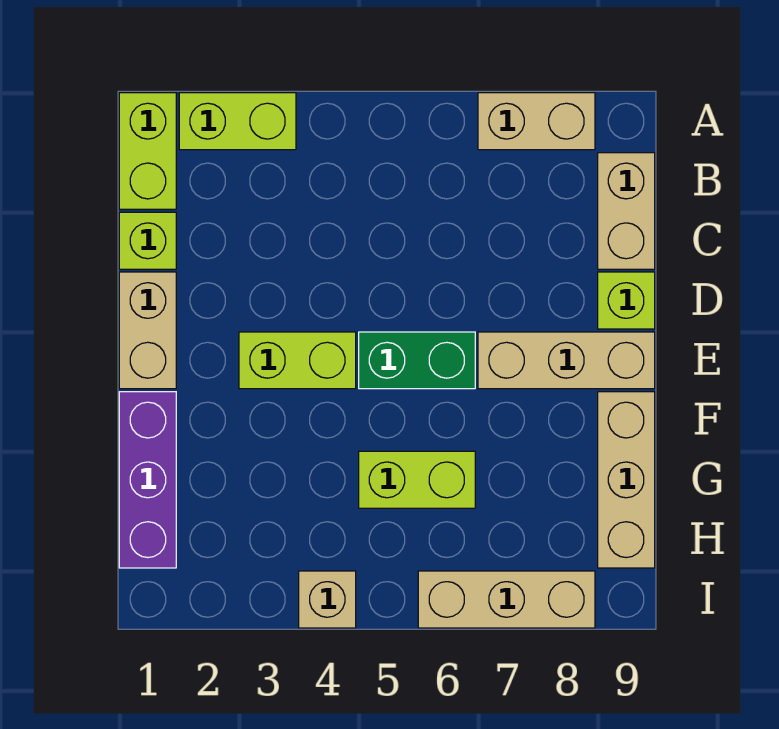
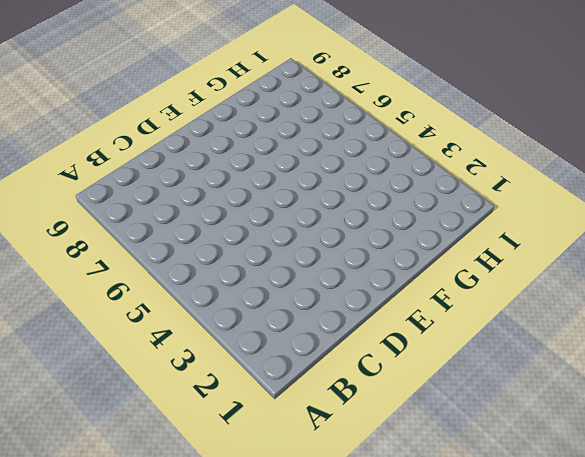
none -> lime brick A1:B1 level 1
none -> lime brick A2:A3 level 1
none -> tan brick A7:A8 level 1

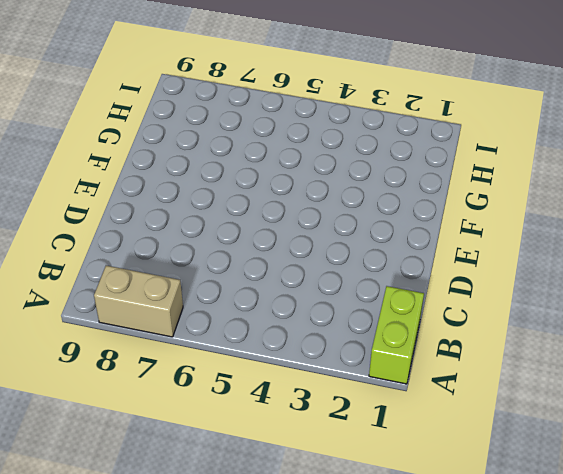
none -> lime brick A2:A3 level 1
none -> tan brick B9:C9 level 1
none -> lime brick C1 level 1

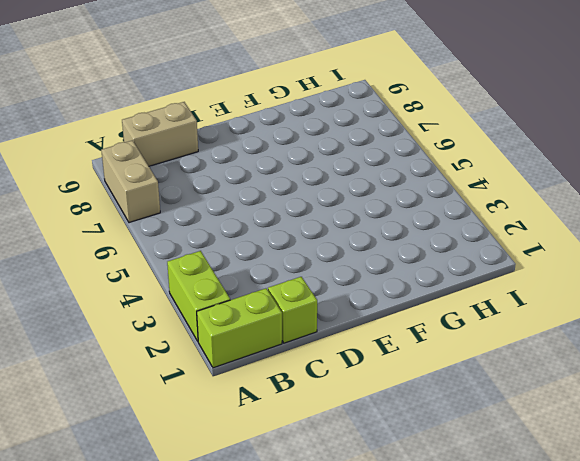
none -> tan brick D1:E1 level 1
none -> lime brick D9 level 1
none -> lime brick E3:E4 level 1

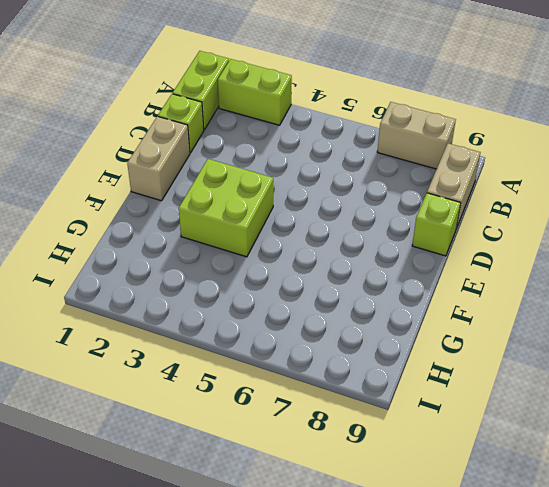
lime brick E3:F4 level 1 -> lime brick E3:E4 level 1
none -> green brick E5:E6 level 1
none -> tan brick E7:E9 level 1
none -> purple brick F1:H1 level 1

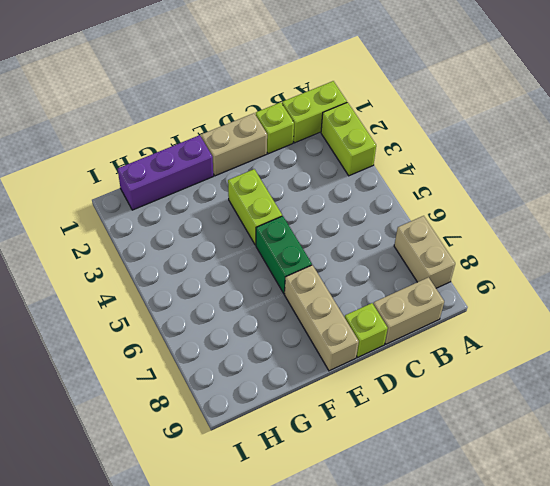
none -> tan brick F9:H9 level 1
none -> lime brick G5:G6 level 1
none -> tan brick I4 level 1

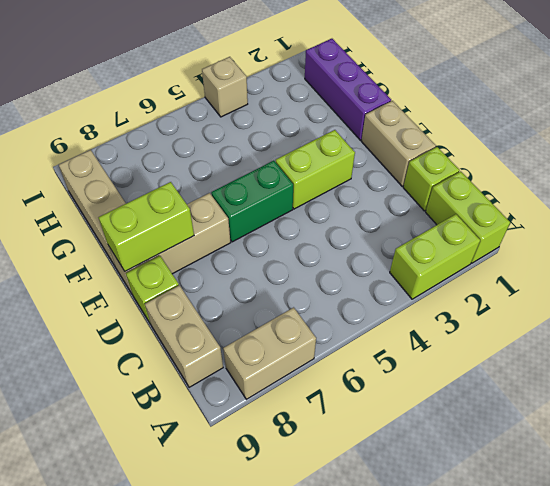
lime brick E8:E9 level 2 -> lime brick G5:G6 level 1
none -> tan brick I6:I8 level 1

